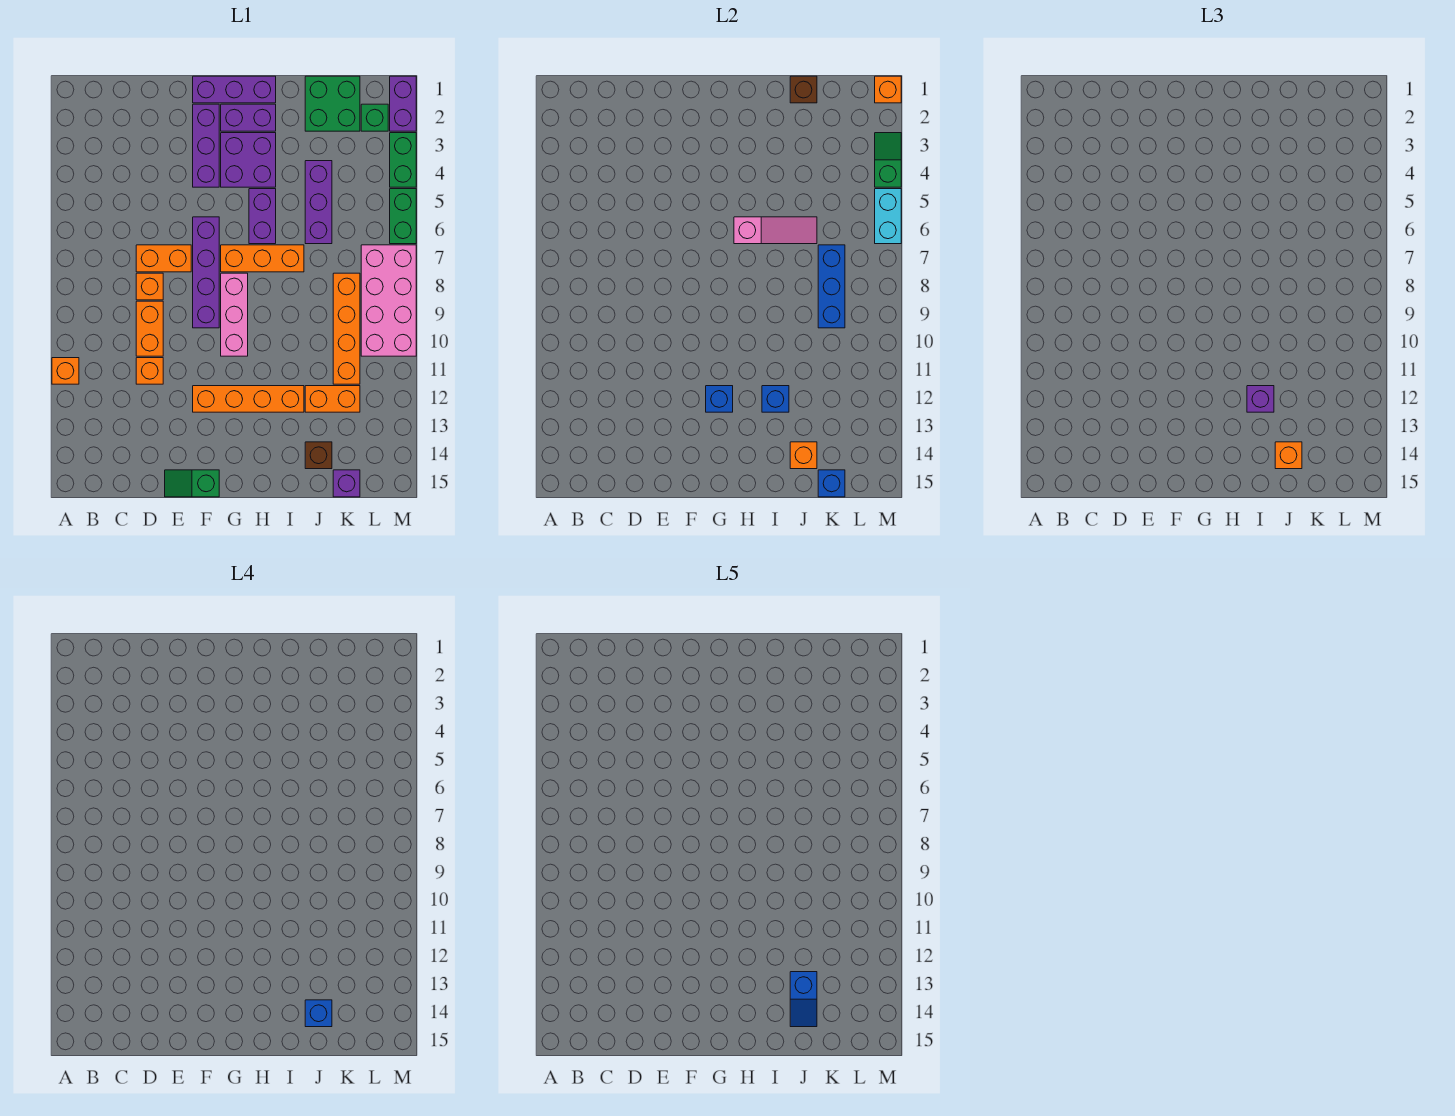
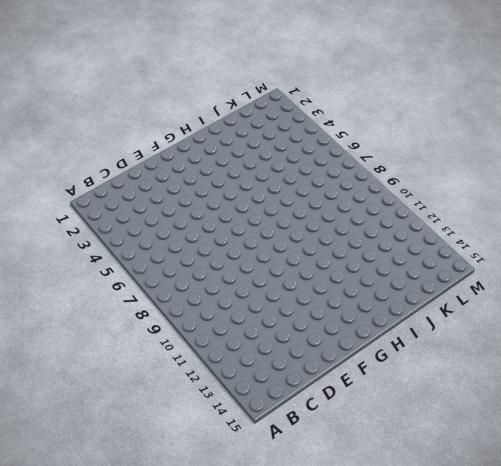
none -> orange brick A11 level 1
none -> orange brick D7:E7 level 1
none -> orange brick D8 level 1
none -> orange brick D9:D10 level 1

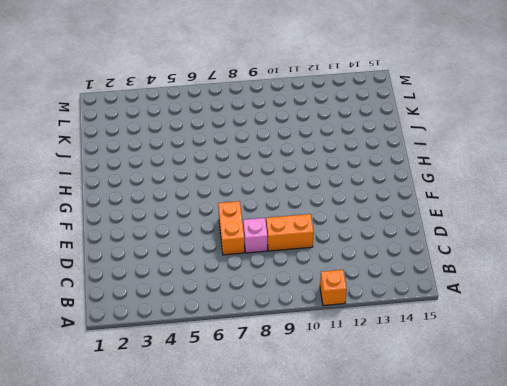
pink brick D8 level 1 -> orange brick D8 level 1
none -> orange brick D11 level 1
none -> green slope E15:F15 level 1 top F
none -> purple brick F1:H1 level 1
none -> purple brick F2:F4 level 1

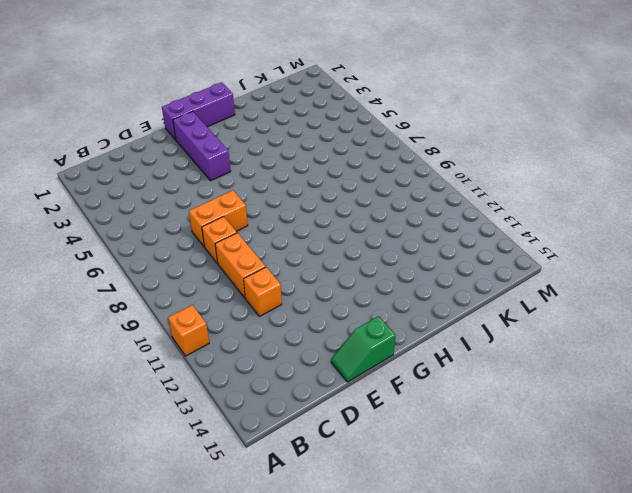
none -> purple brick F6:F9 level 1
none -> orange brick F12:I12 level 1
none -> purple brick G2:H2 level 1
none -> purple brick G3:H4 level 1

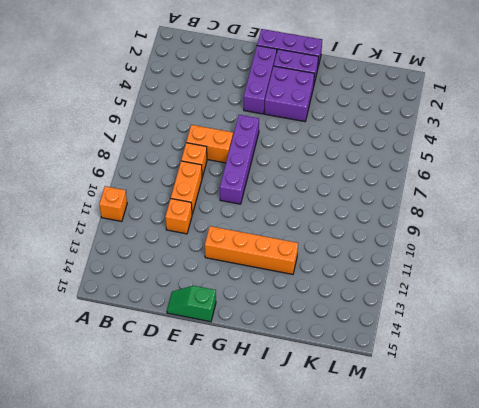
none -> orange brick G7:I7 level 1
none -> pink brick G8:G10 level 1
none -> purple brick H5:H6 level 1
none -> green brick J1:K2 level 1

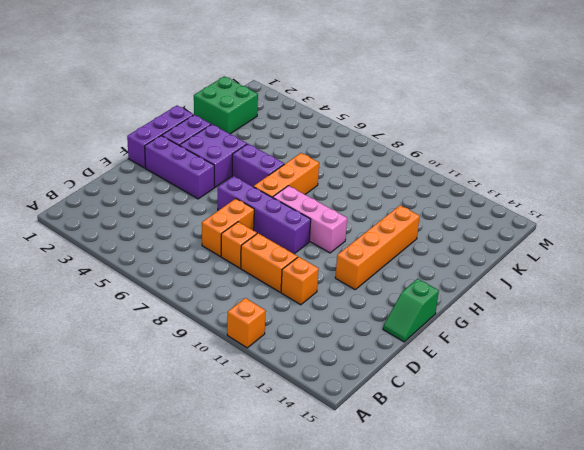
none -> purple brick J4:J6 level 1
none -> orange brick J12:K12 level 1
none -> brown brick J14 level 1
none -> orange brick K8:K11 level 1

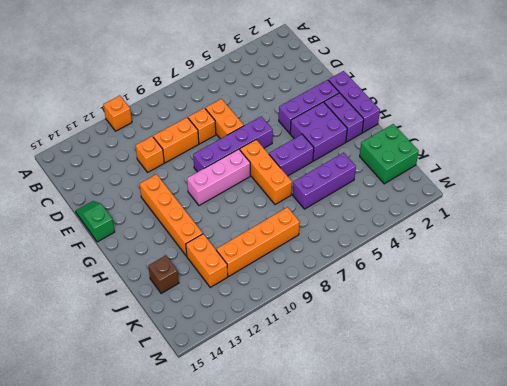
none -> purple brick K15 level 1
none -> green brick L2 level 1
none -> pink brick L7:M10 level 1
none -> purple brick M1:M2 level 1

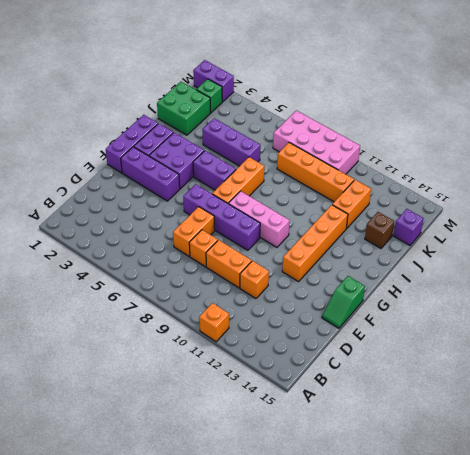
none -> green brick M3:M4 level 1
none -> green brick M5:M6 level 1
none -> blue brick G12 level 2
none -> pink slope H6:J6 level 2 top H

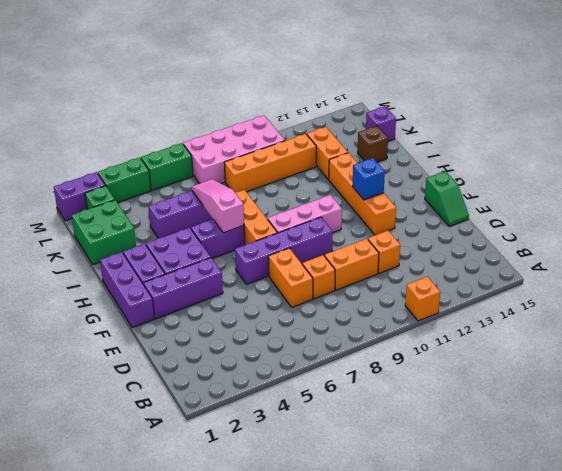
none -> blue brick I12 level 2
none -> brown brick J1 level 2
none -> orange brick J14 level 2
none -> blue brick K7:K9 level 2

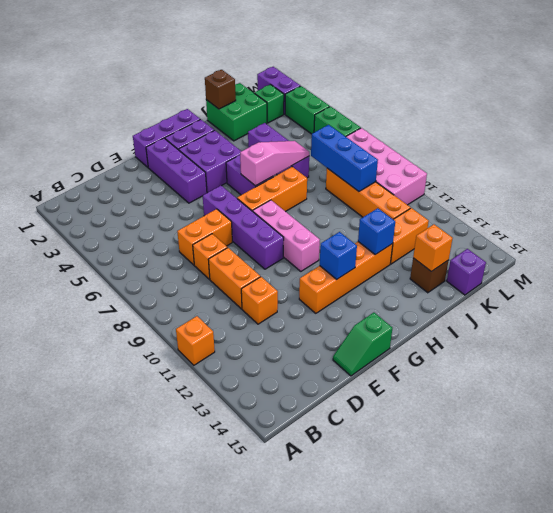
none -> blue brick K15 level 2
none -> orange brick M1 level 2
none -> green slope M3:M4 level 2 top 4
none -> cyan brick M5:M6 level 2

